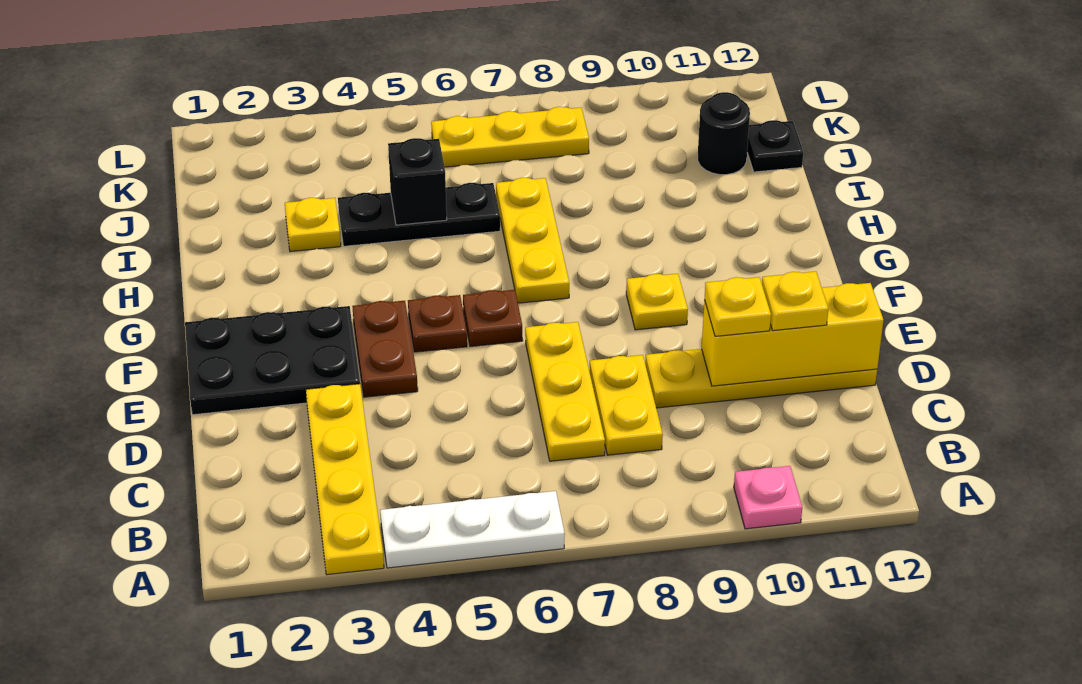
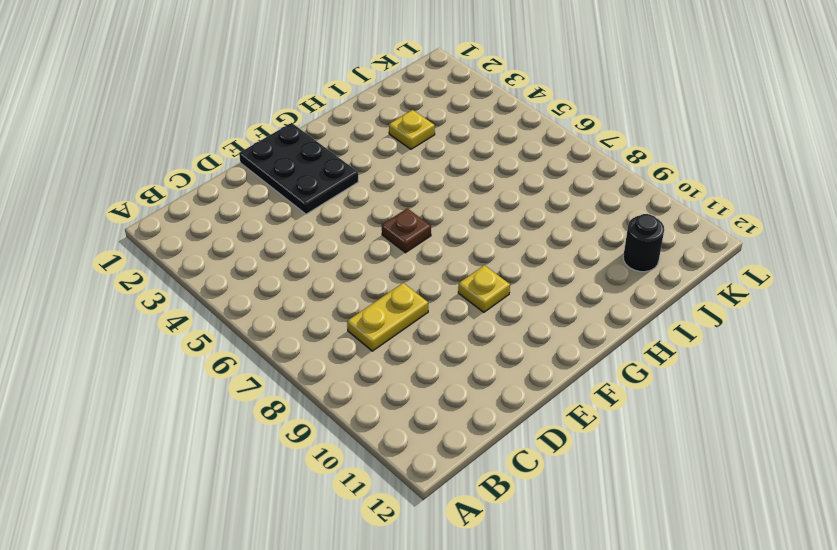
none -> yellow plate A3:D3 level 1
none -> white plate A4:A6 level 1
none -> pink plate A10 level 1

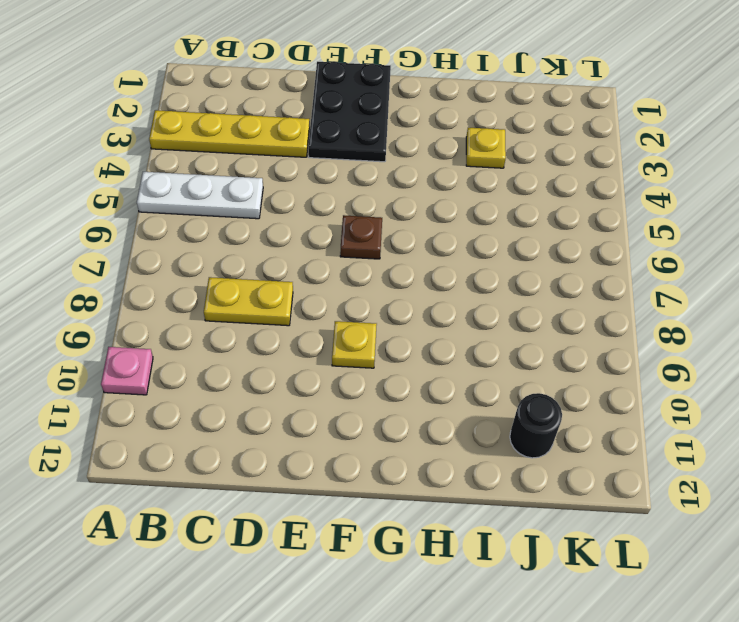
white plate A5:C5 level 1 -> white plate A4:A6 level 1
none -> yellow plate C7:E7 level 1
none -> yellow plate D9:D12 level 1
none -> brown plate E4:F4 level 1

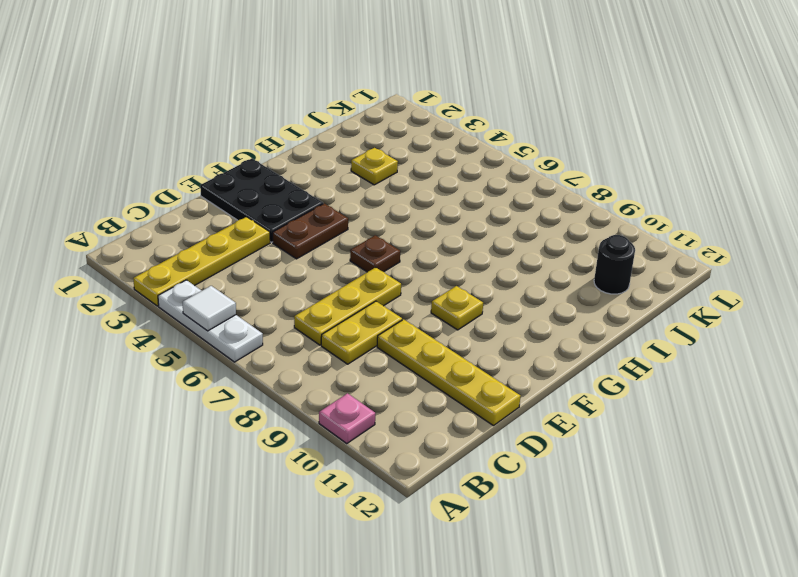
white tile A5 level 2 -> none
none -> brown plate F5 level 1
none -> yellow plate G7:I7 level 1
none -> black plate I4:I6 level 1

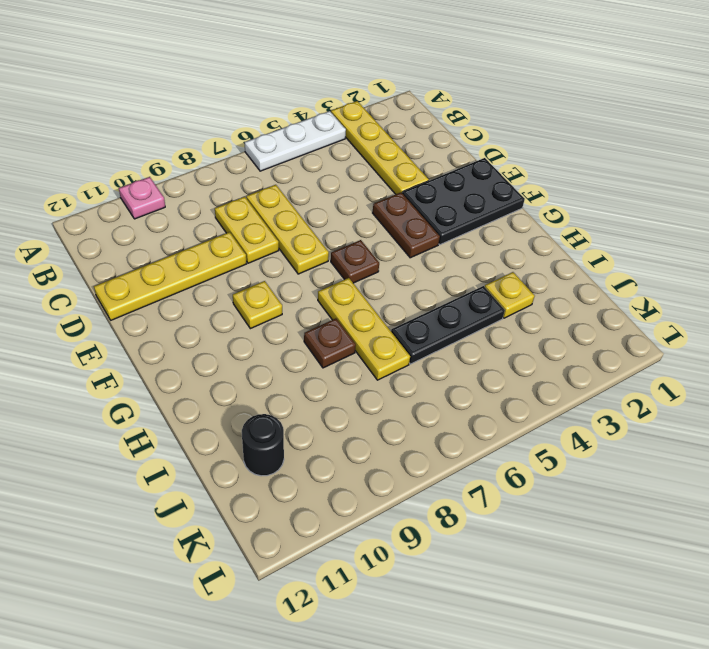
brown plate H8 level 1 -> brown plate F5 level 1
none -> black plate J12 level 1
none -> yellow plate K6:K8 level 1
none -> yellow brick D10:D12 level 2

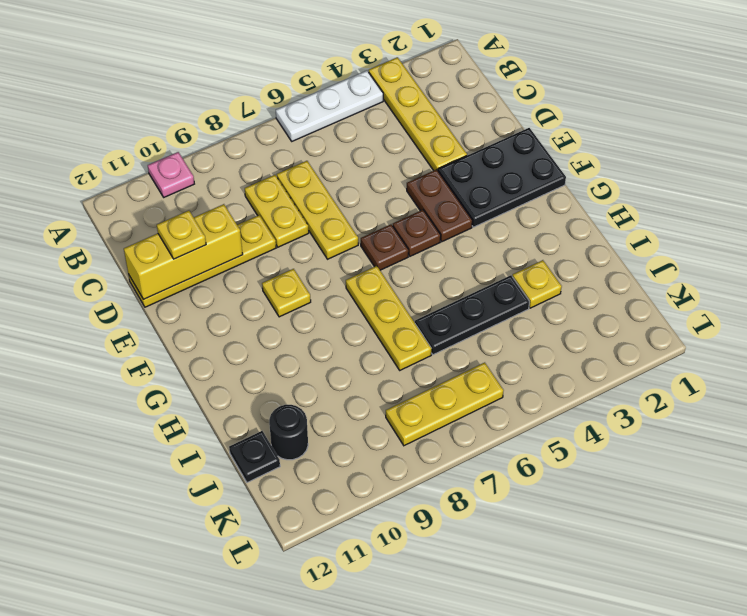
none -> black brick I5 level 2
none -> yellow plate D10 level 3

